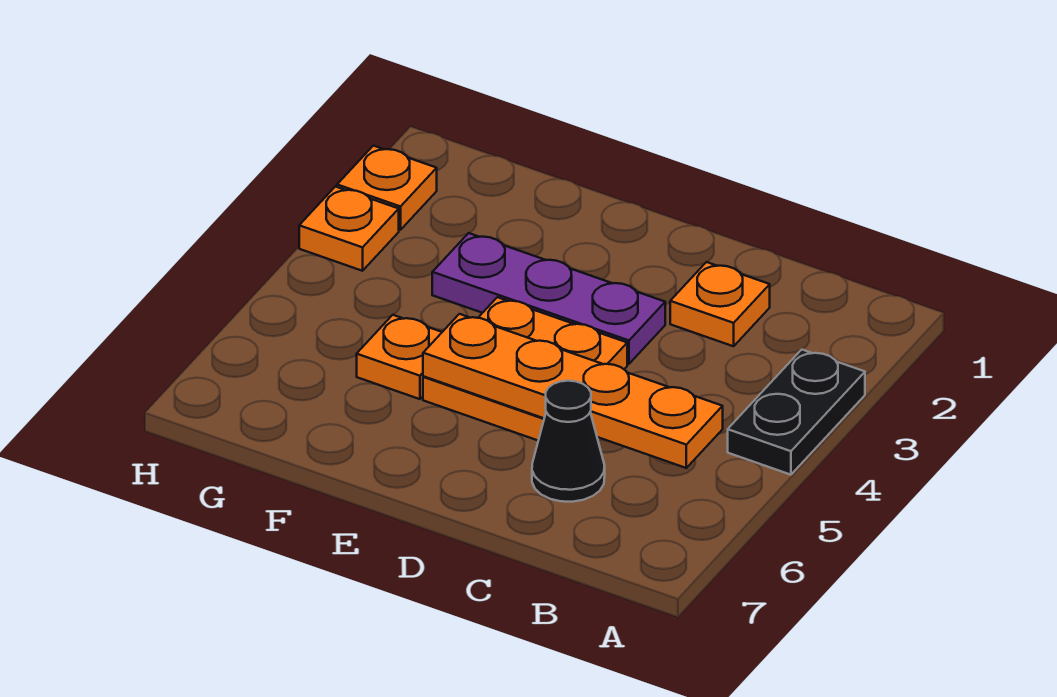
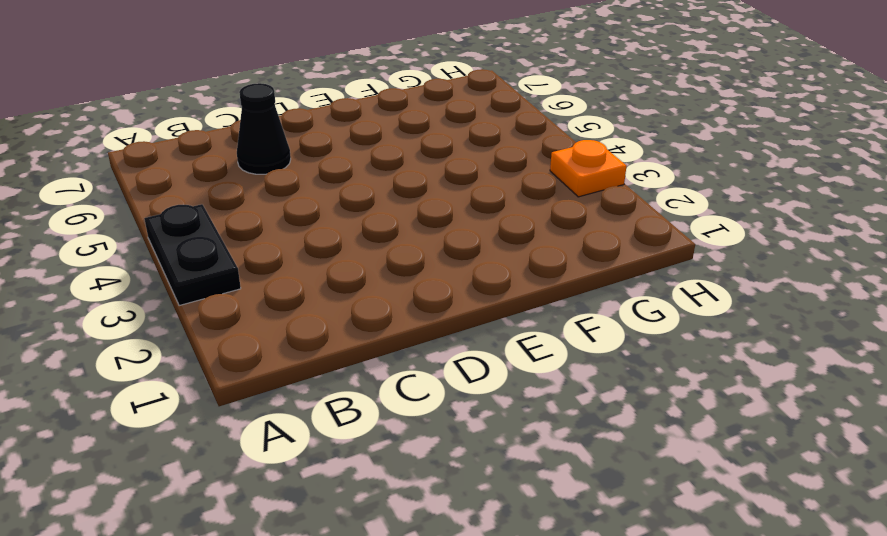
none -> orange plate C2 level 1
none -> purple plate D3:F3 level 1

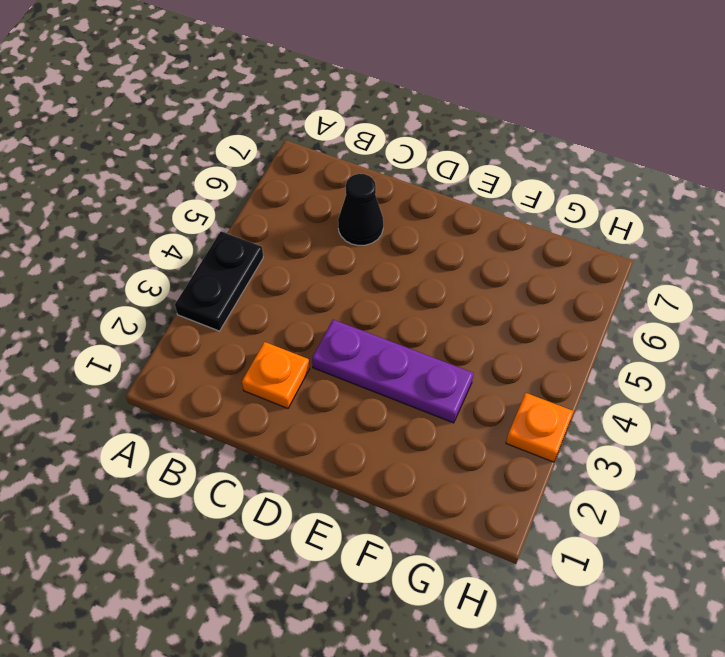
none -> orange plate D4:E5 level 1
none -> orange plate F5 level 1

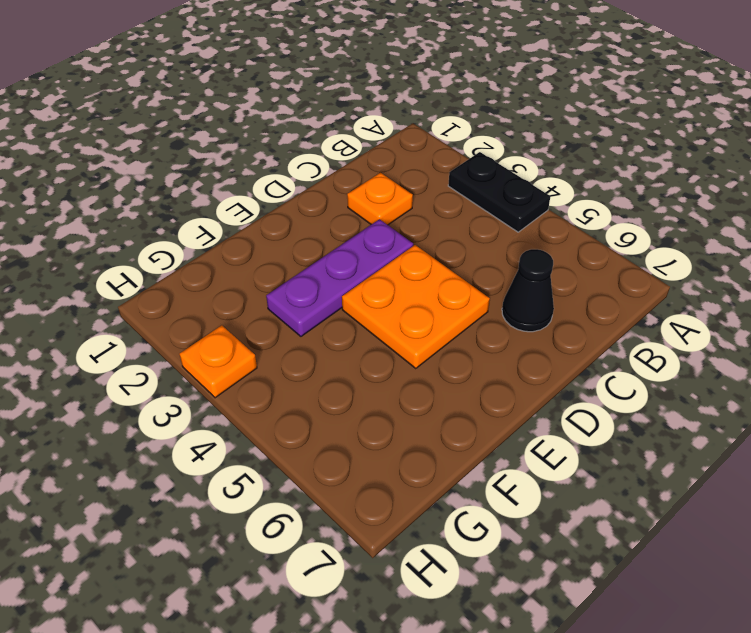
none -> orange plate F5 level 1
none -> orange plate H2 level 1

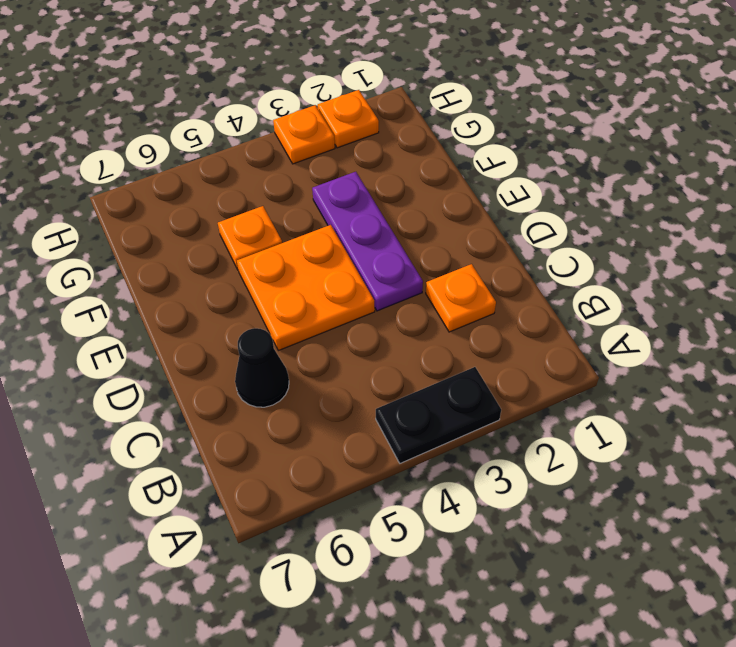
none -> orange plate B5:E5 level 2

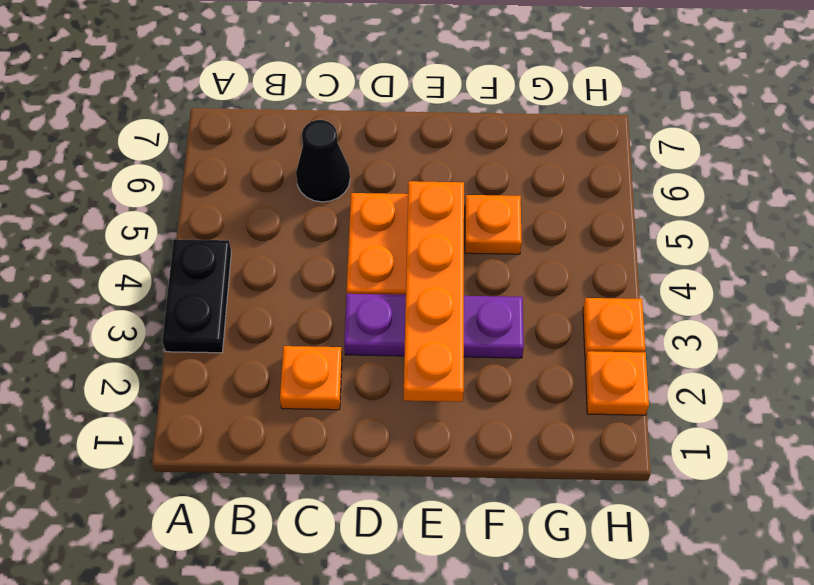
orange plate E2:E5 level 2 -> orange plate B5:E5 level 2

